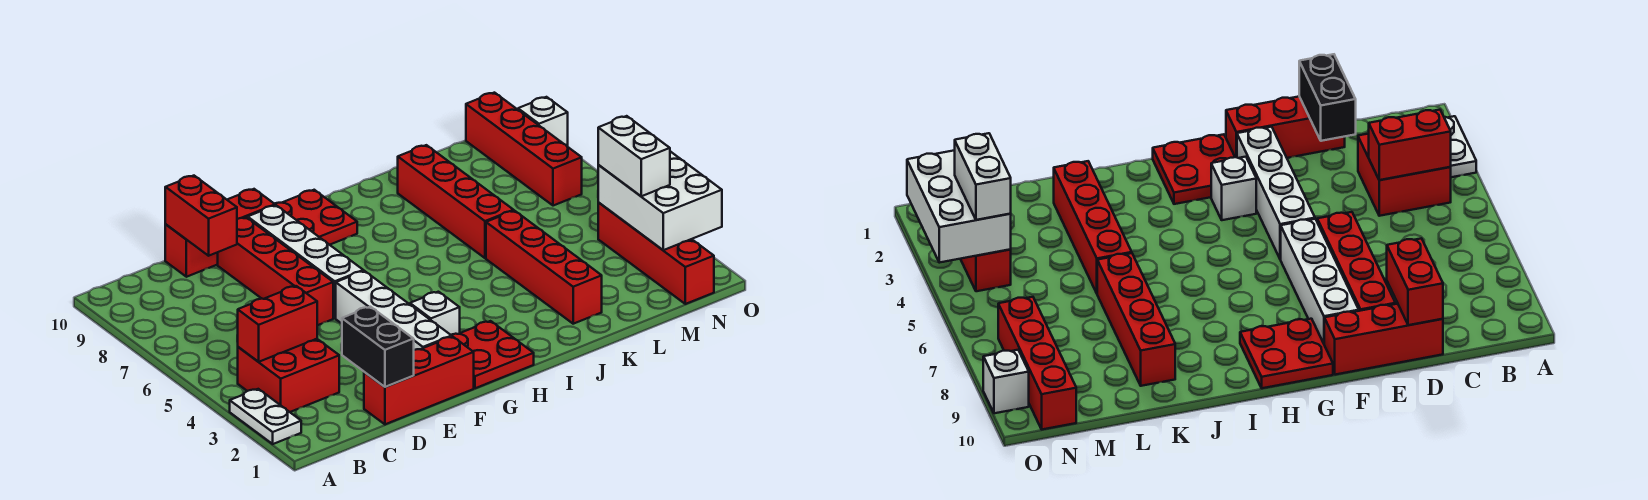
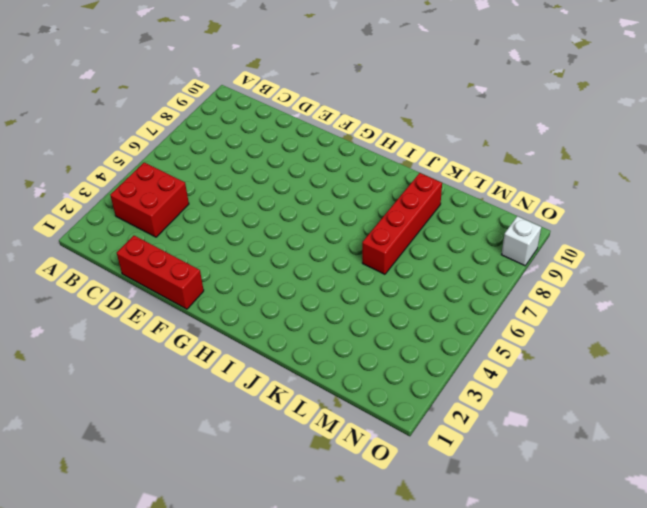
none -> white plate A2:A3 level 1
none -> red brick D10:F10 level 1
none -> red brick E6:E9 level 1

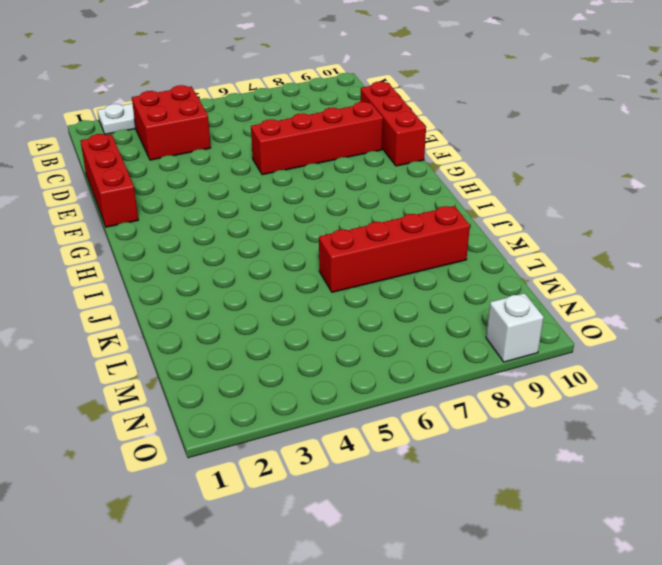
none -> white brick F2:F5 level 1
none -> white brick F6:F9 level 1
none -> red plate G1:H2 level 1

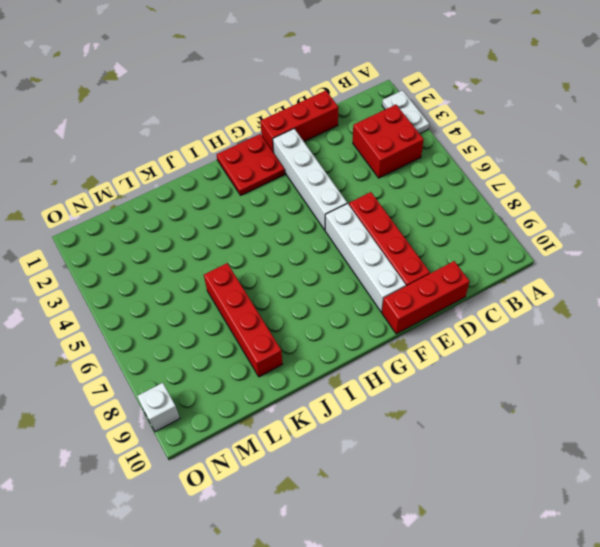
none -> white brick G3 level 1
none -> red plate G9:H10 level 1
none -> red brick K2:K5 level 1

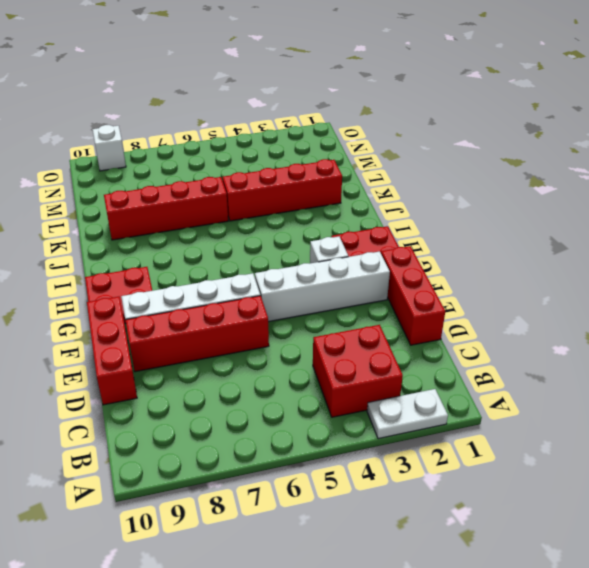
none -> red brick N1:N4 level 1
none -> red brick N7:N10 level 1
none -> red brick B4:C4 level 2

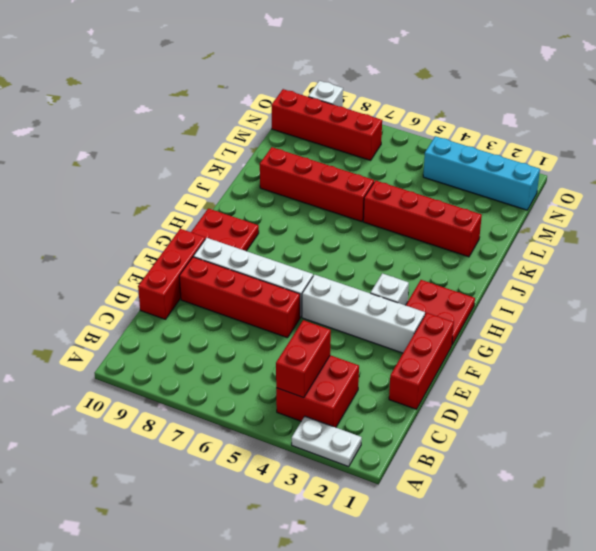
cyan brick N1:N4 level 1 -> red brick N1:N4 level 1
none -> black brick D1:D2 level 2
none -> red brick D9:D10 level 2
none -> white brick N2:O4 level 2

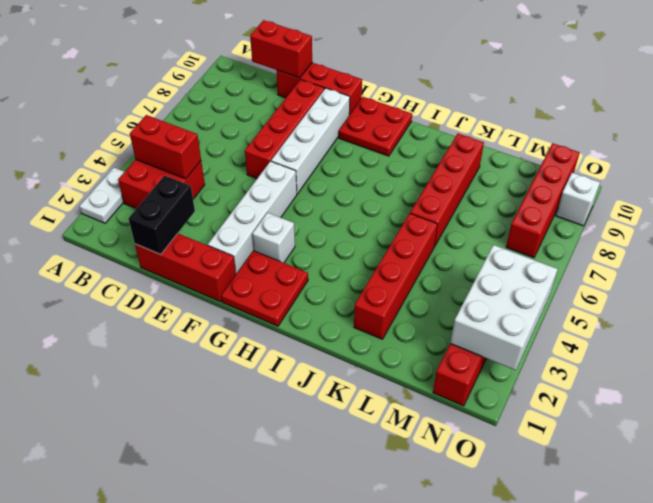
red brick C10:D10 level 2 -> red brick D9:D10 level 2
none -> white brick N3:N4 level 3

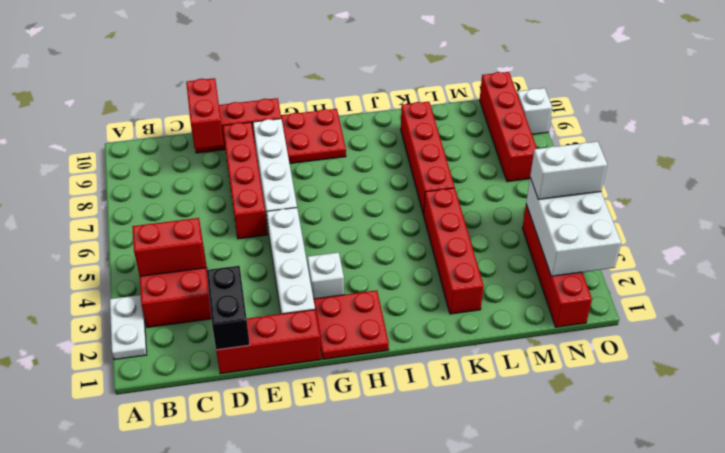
white brick N4:O4 level 3 -> white brick N3:N4 level 3

